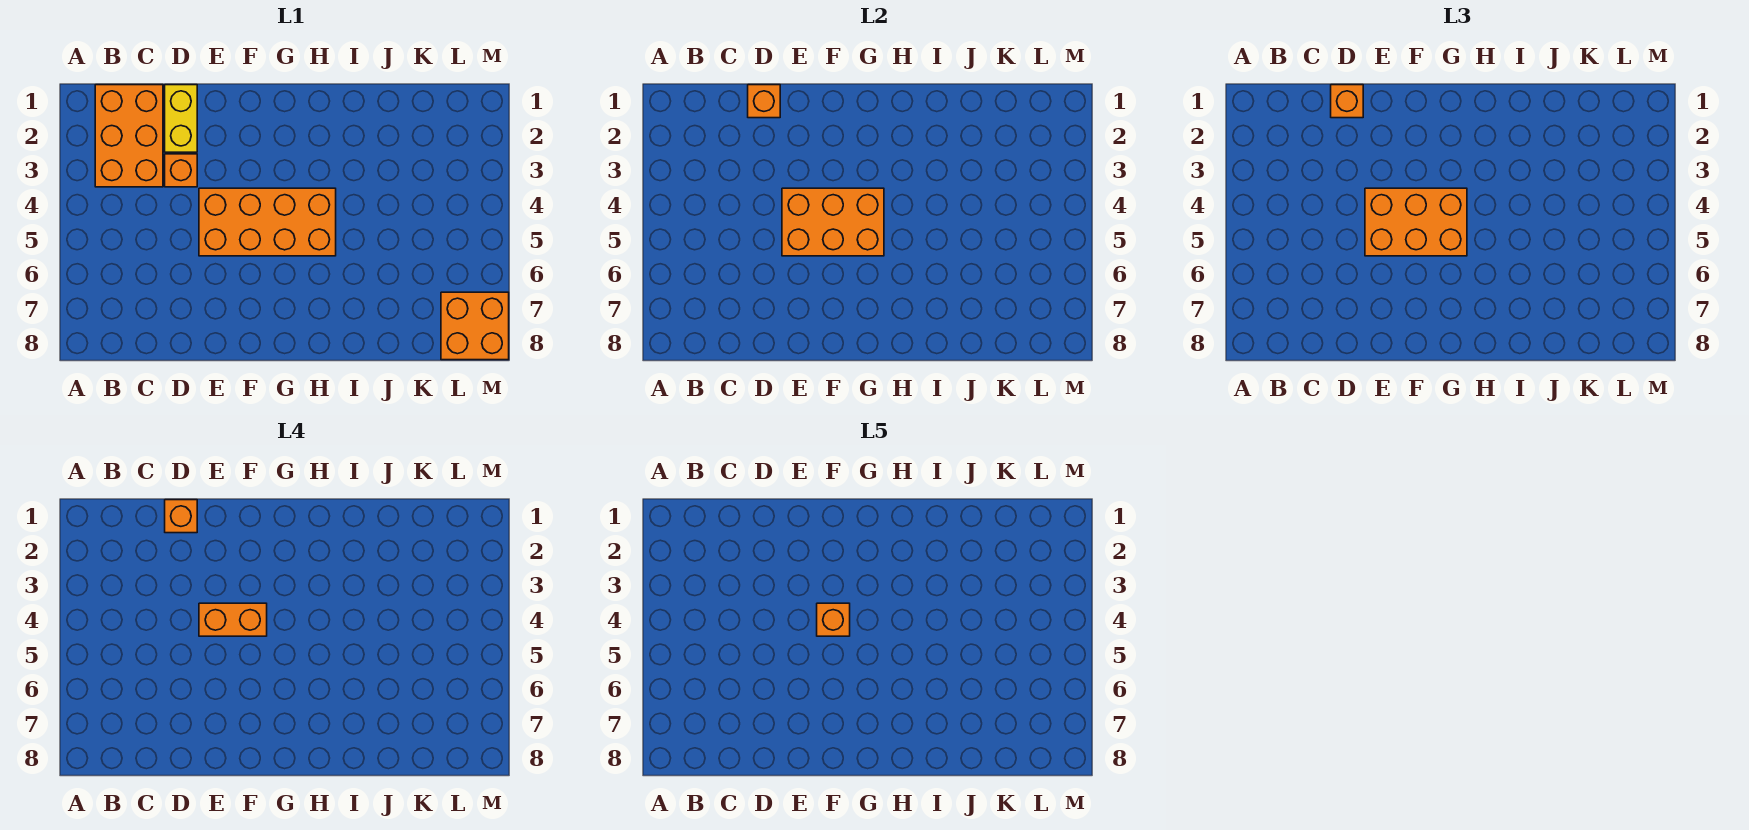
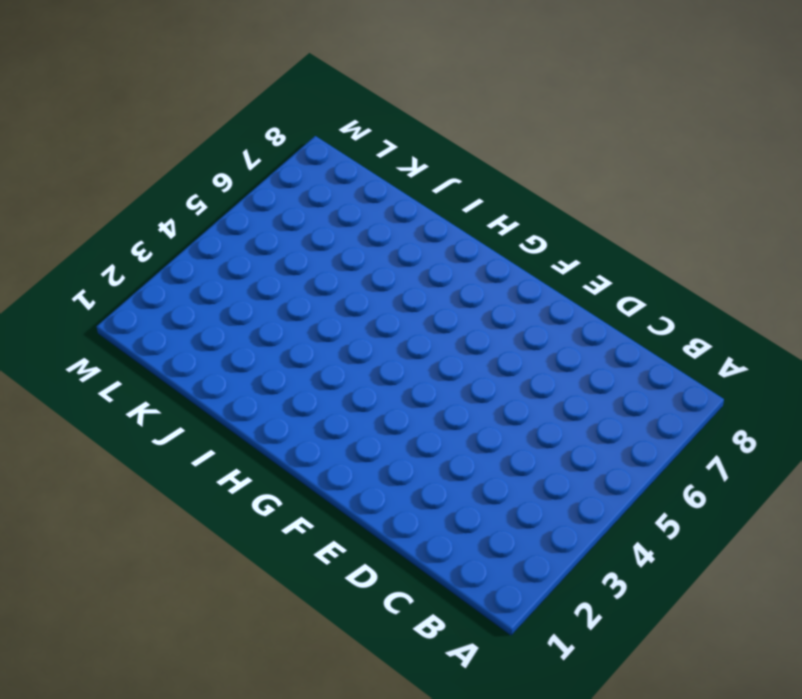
none -> orange brick B1:C3 level 1
none -> yellow brick D1:D2 level 1
none -> orange brick D3 level 1

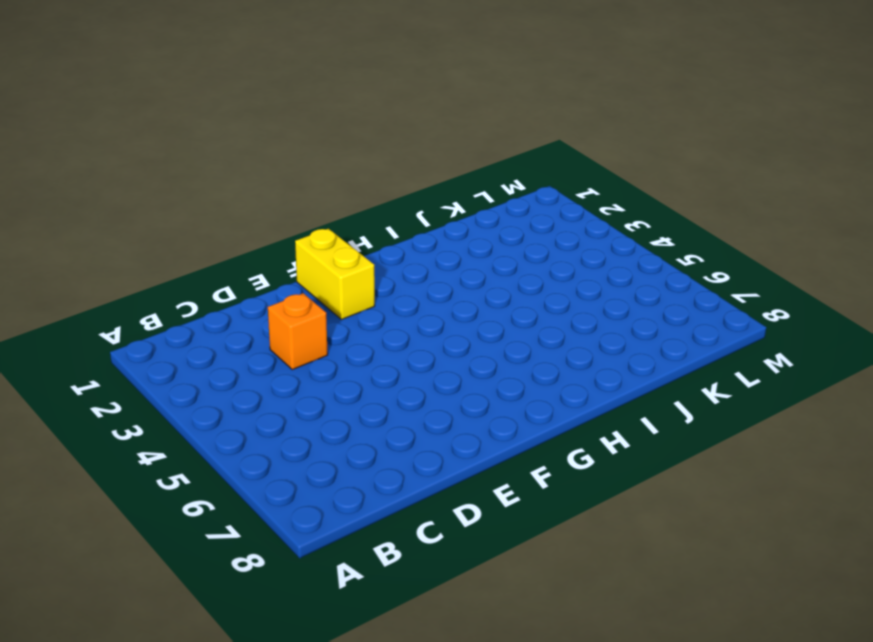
yellow brick F1:F2 level 1 -> yellow brick D1:D2 level 1
none -> orange brick B1:C3 level 1
none -> orange brick E4:H5 level 1
none -> orange brick L7:M8 level 1

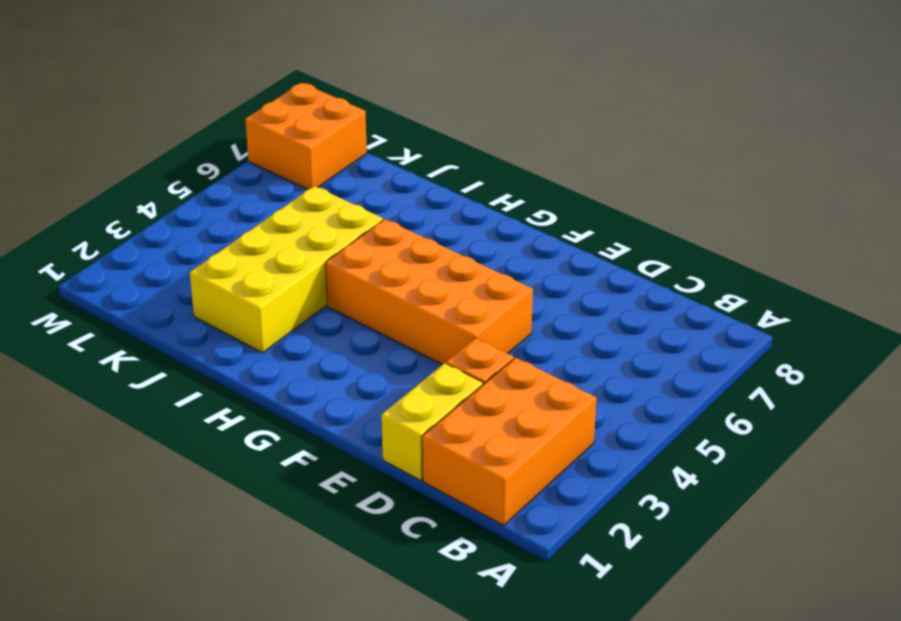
yellow brick I2:J5 level 1 -> none
none -> orange brick D1 level 2
none -> orange brick E4:G5 level 2
none -> orange brick D1 level 3

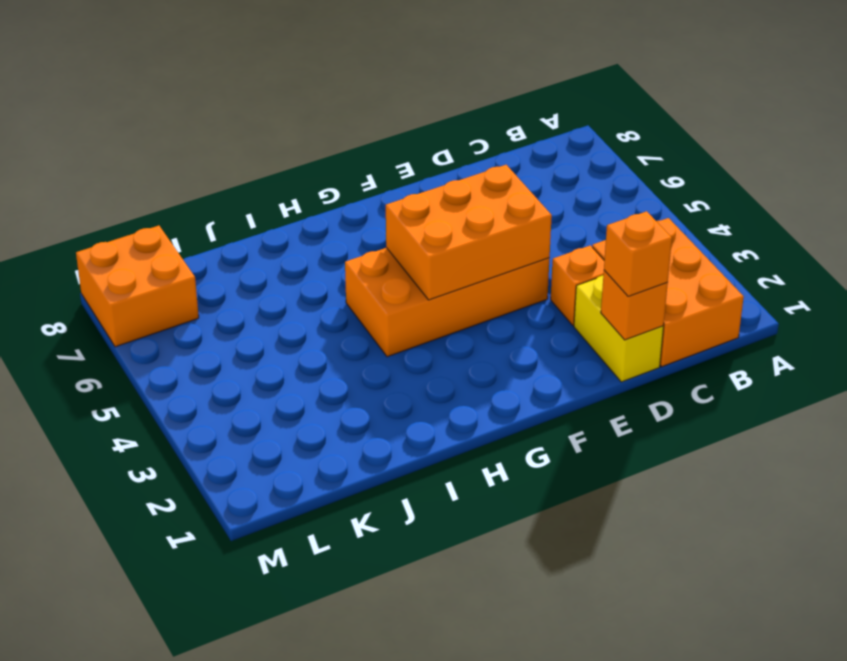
none -> orange brick E4:G5 level 3
none -> orange brick D1 level 4
none -> orange brick E4:F4 level 4

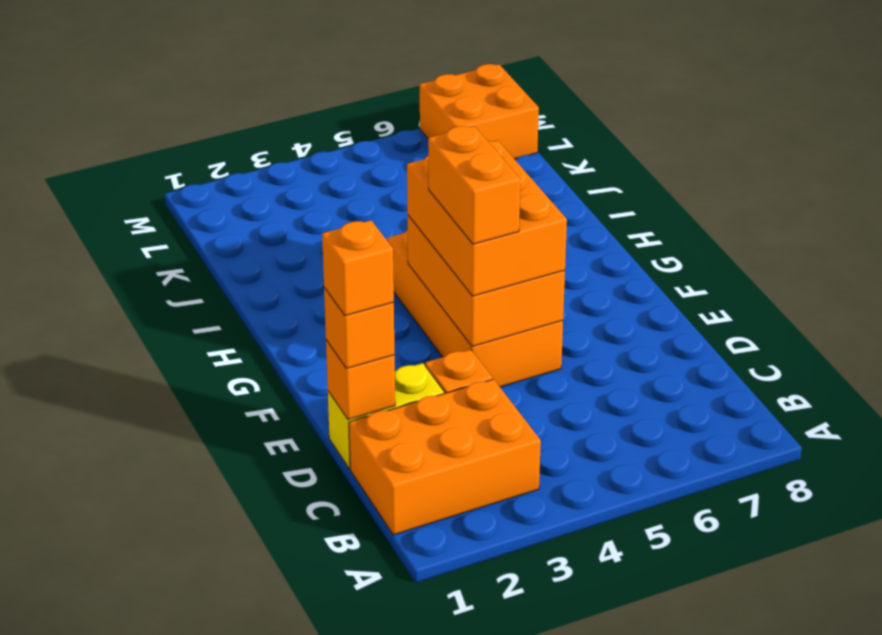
none -> orange brick F4 level 5

